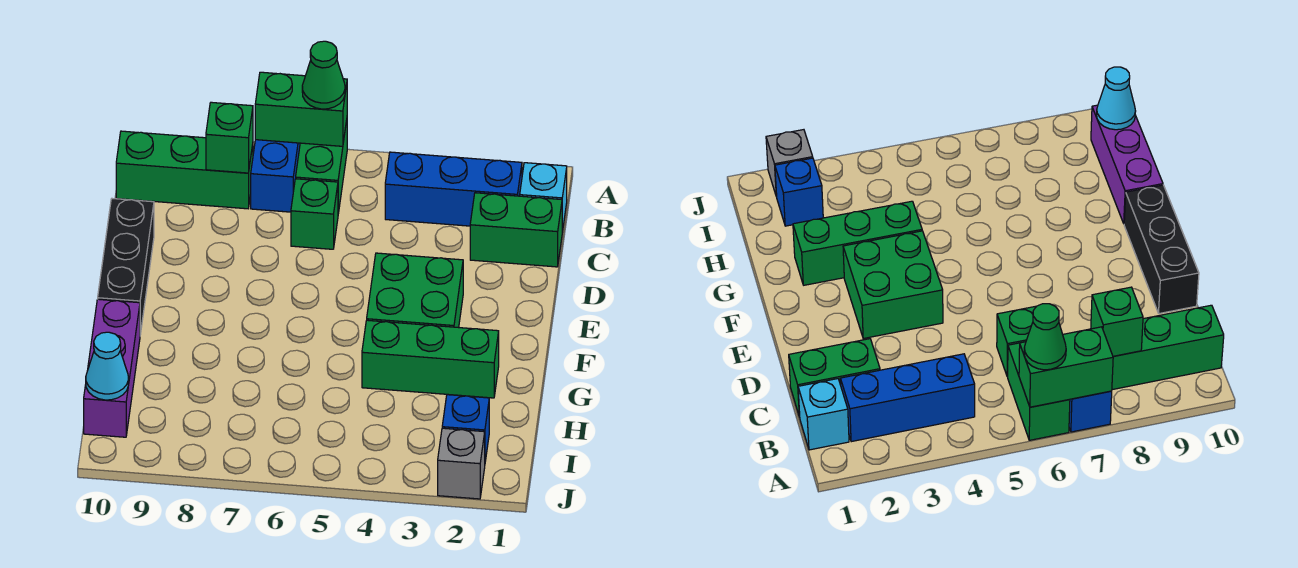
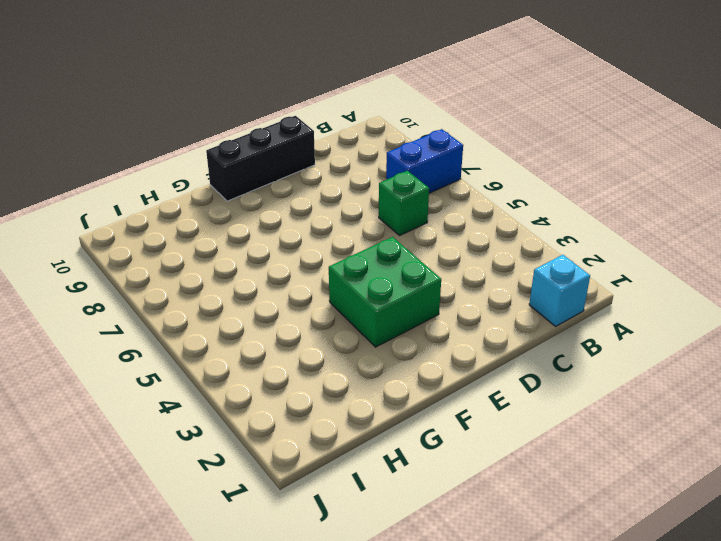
none -> green brick A6:B6 level 1
none -> blue brick B2:B4 level 1
none -> green brick B8:B10 level 1

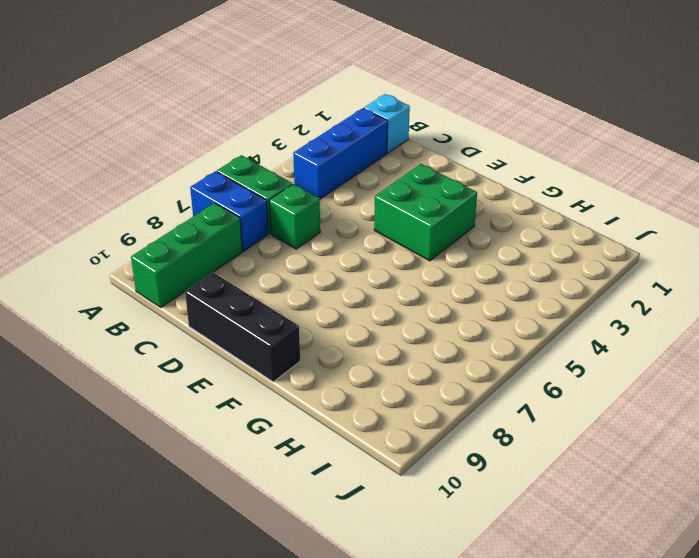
none -> green brick C1:C2 level 1
none -> green brick G2:G4 level 1
none -> purple brick G10:I10 level 1

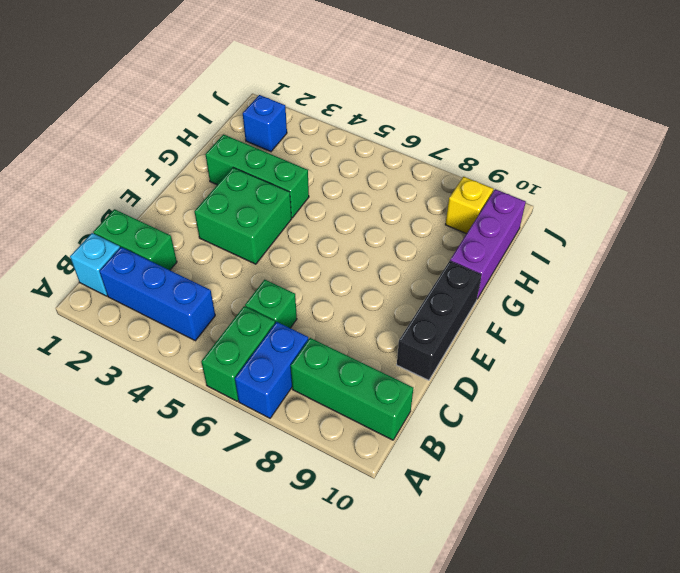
yellow brick I9 level 1 -> none
none -> grey brick J2 level 1
none -> green brick A6:A7 level 2
none -> green brick B8 level 2

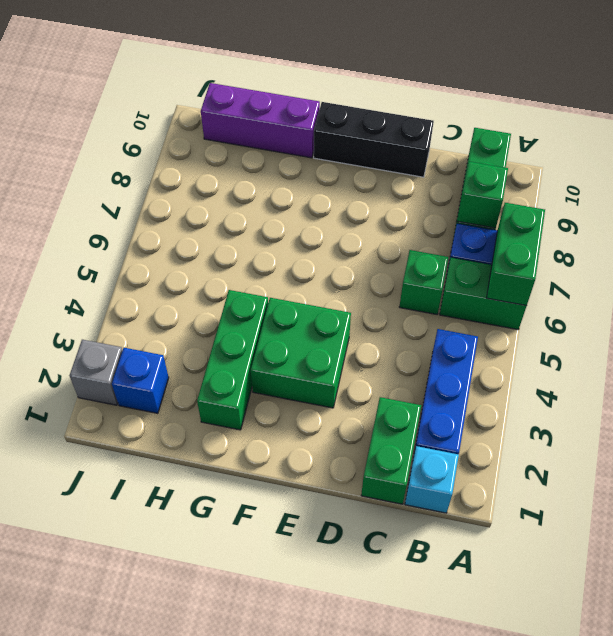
none -> cyan cone I10 level 2
none -> green cone A6 level 3

